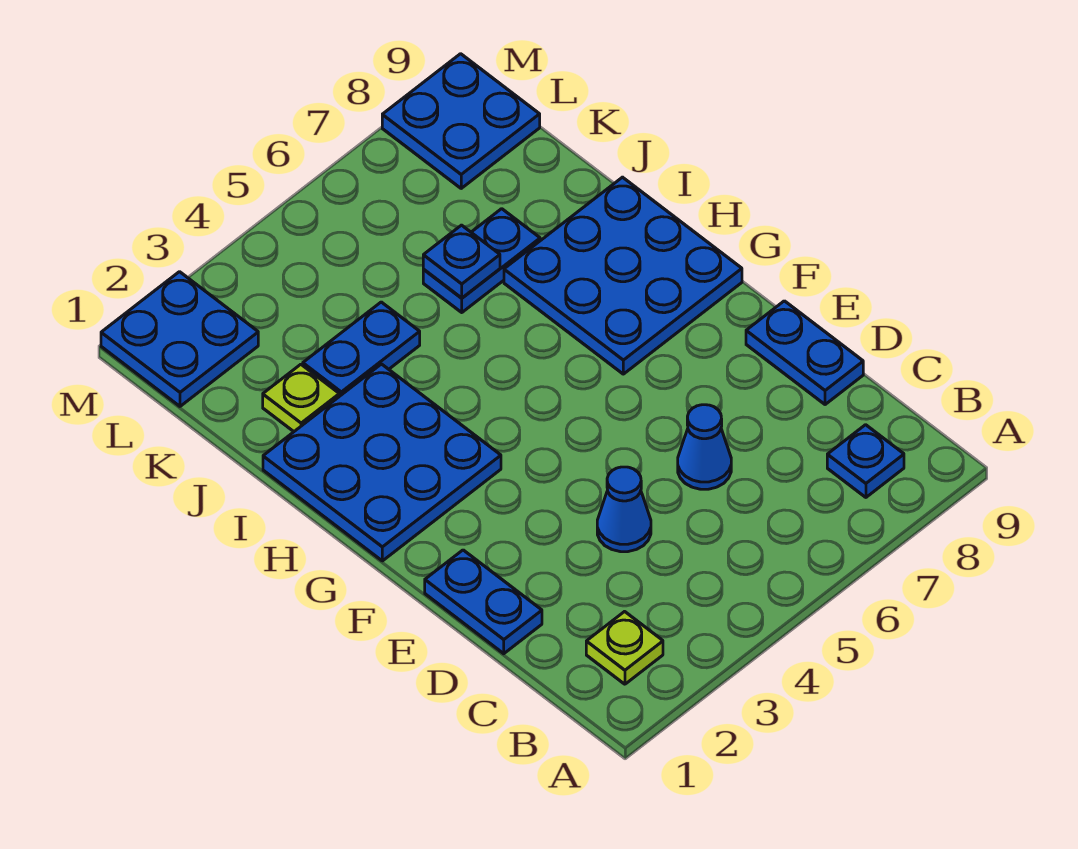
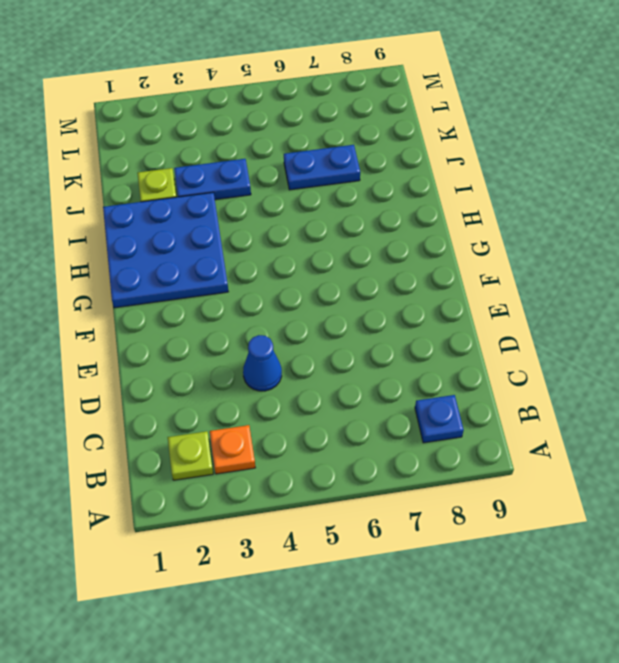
orange plate B3 level 1 -> none
none -> blue plate D1:E1 level 1
none -> blue cone D6 level 1
none -> blue plate D9:E9 level 1

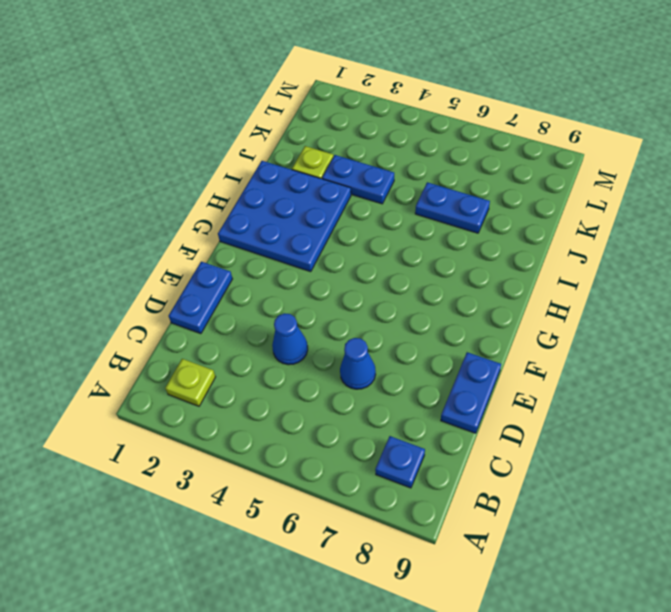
none -> blue plate G7:I9 level 1
none -> blue plate L1:M2 level 1
none -> blue plate L8:M9 level 1

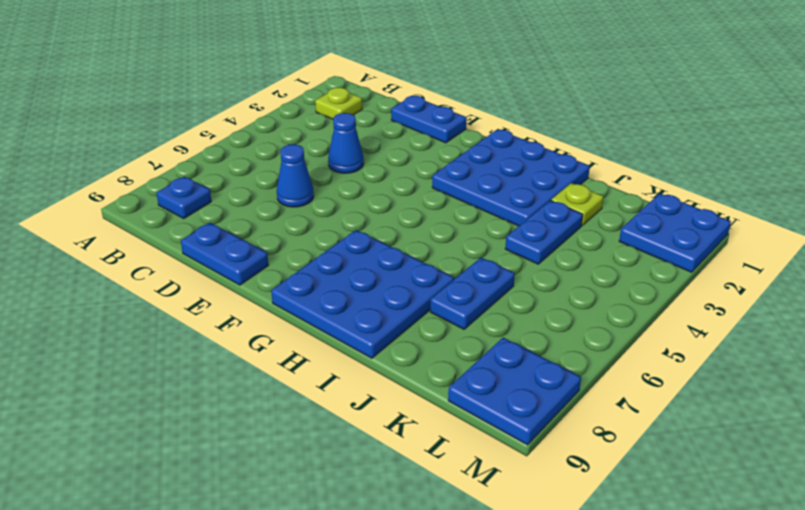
none -> blue plate J6 level 2

